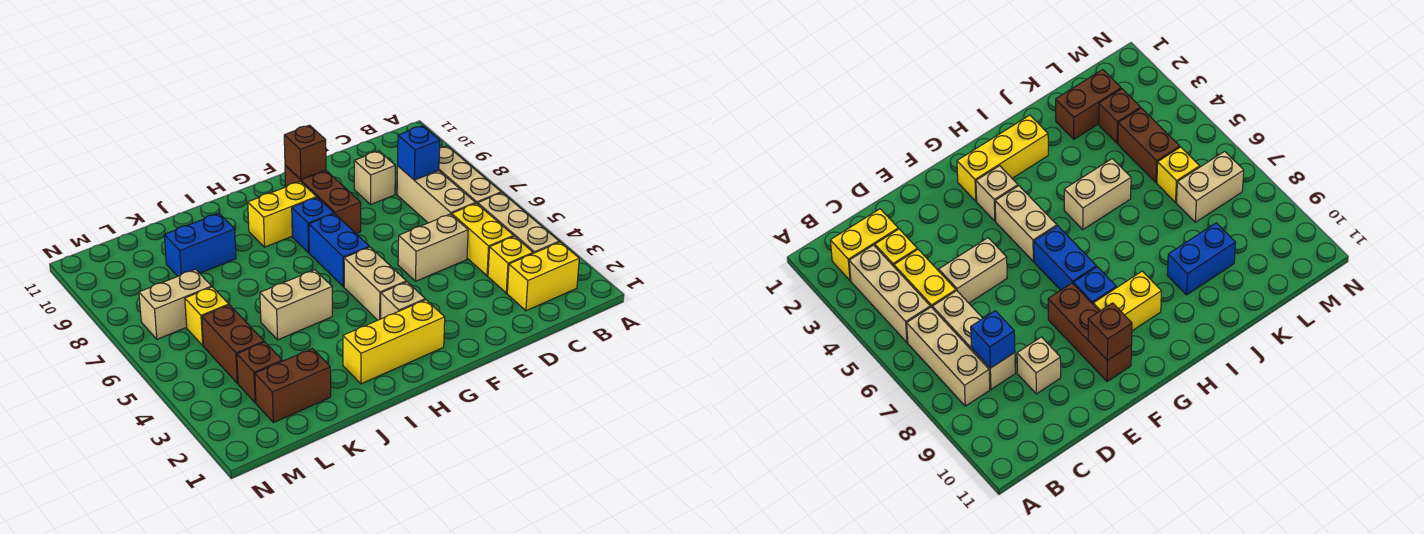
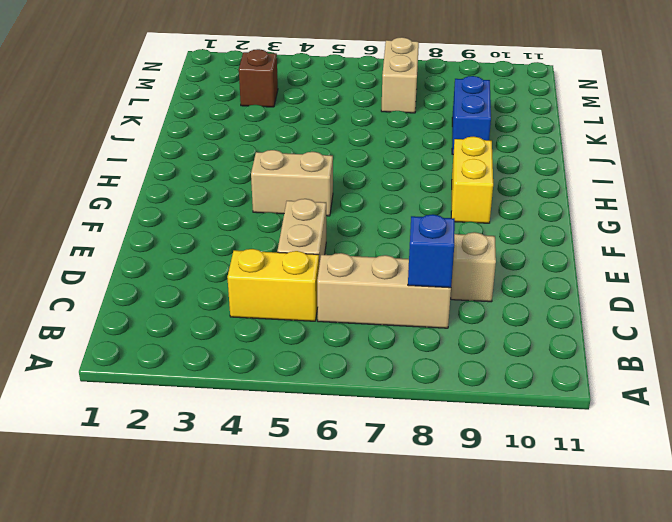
none -> yellow brick B2:C2 level 1
none -> tan brick B3:B5 level 1
none -> tan brick B6:B8 level 1

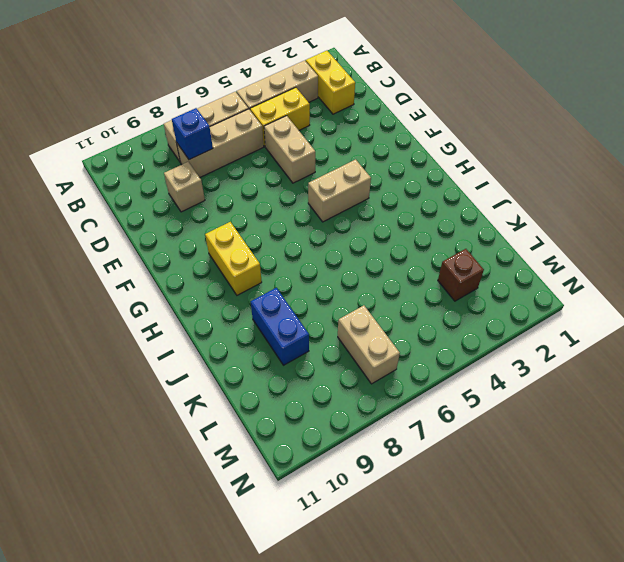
none -> yellow brick C3 level 1
none -> brown brick F8:F10 level 1
none -> yellow brick G2:I2 level 1

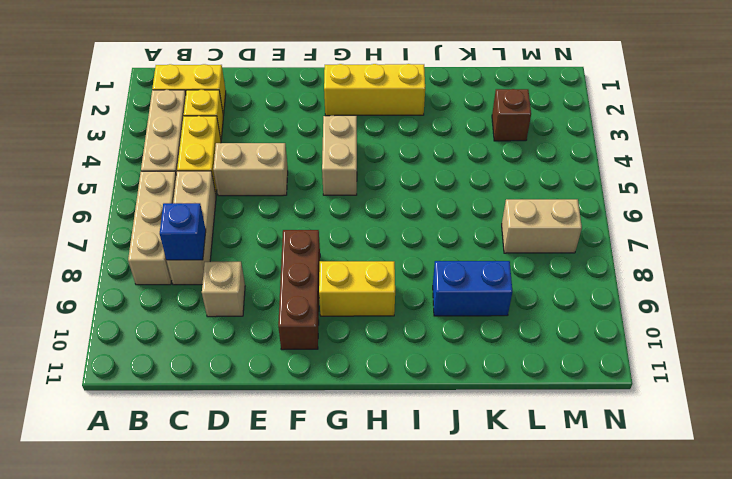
none -> tan brick G3 level 1
none -> blue brick G6:G7 level 1
none -> blue brick G8 level 1

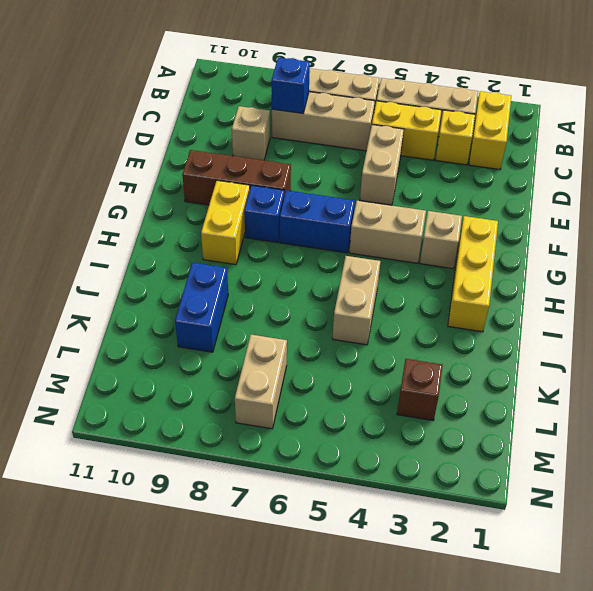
none -> brown brick K2:L2 level 1
none -> brown brick L4:L5 level 1
none -> yellow brick L6 level 1

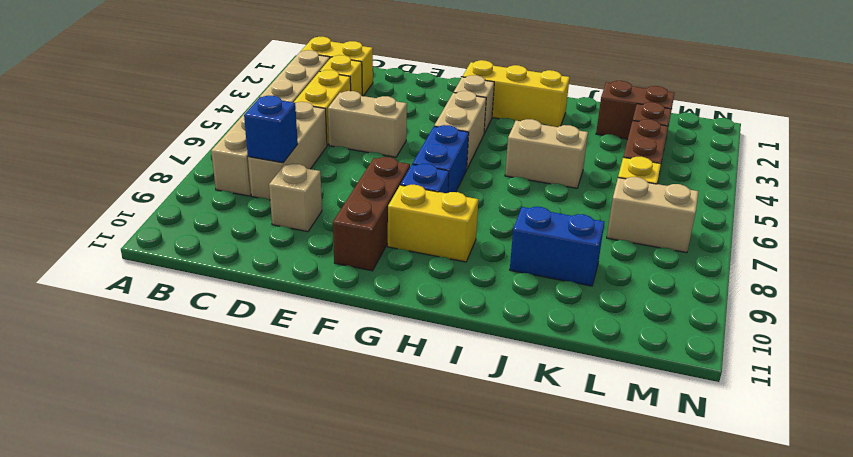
none -> brown brick F10 level 2

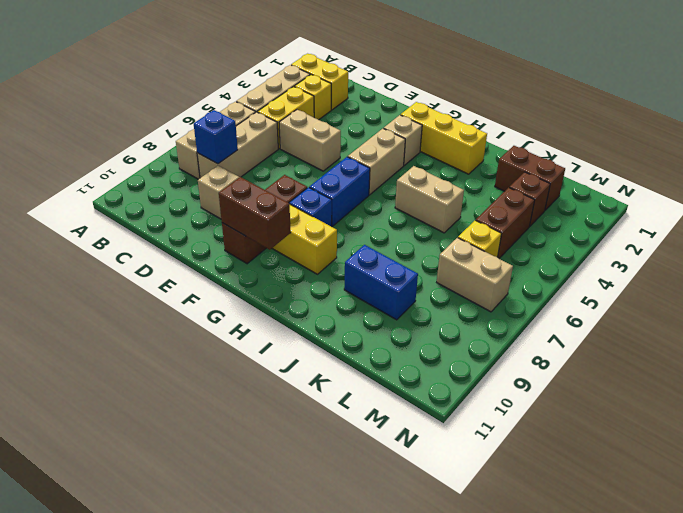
brown brick F10:G10 level 2 -> brown brick F10 level 2

